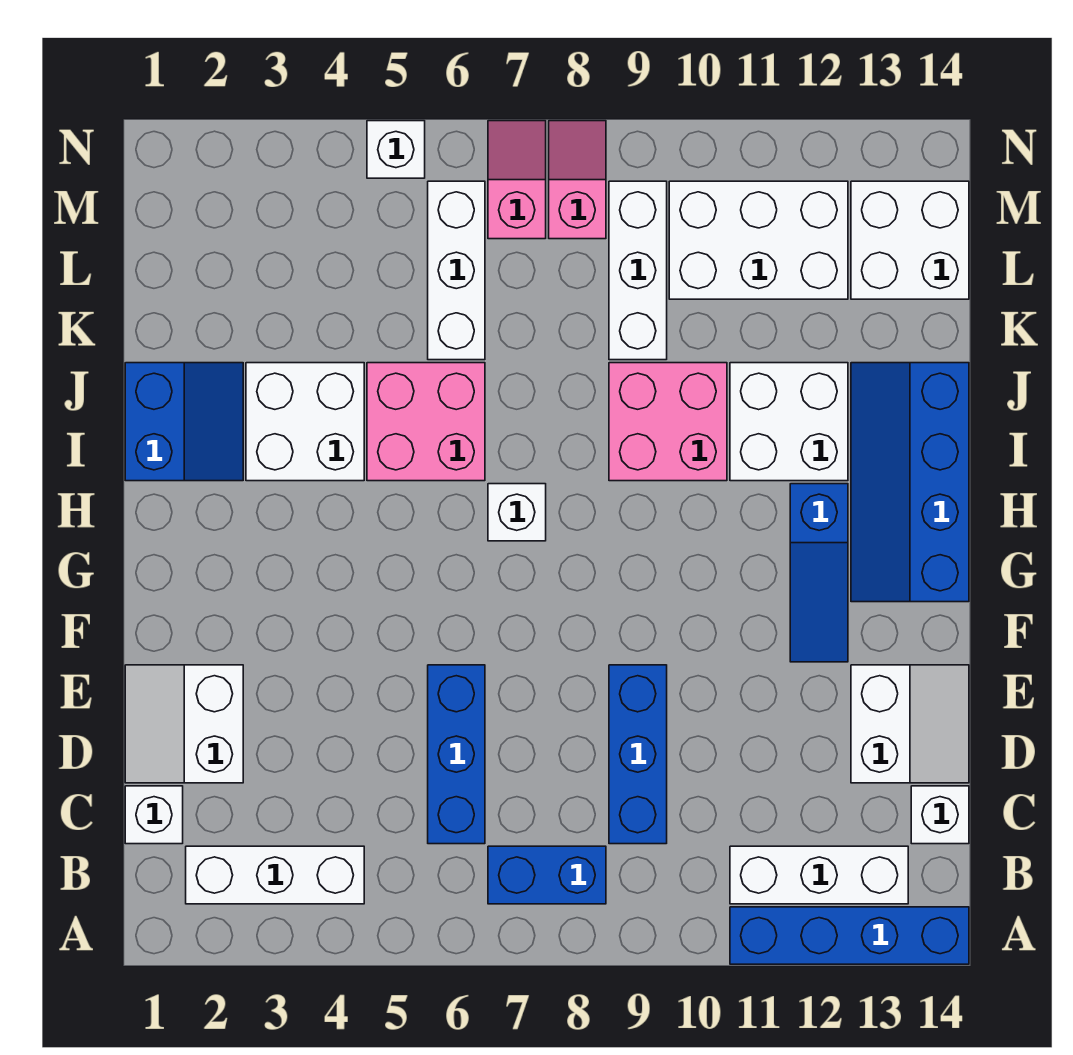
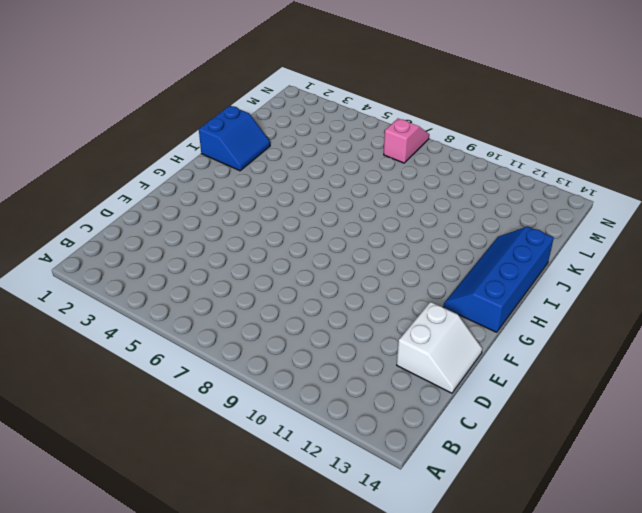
none -> blue brick A11:A14 level 1
none -> white brick B2:B4 level 1
none -> blue brick B7:B8 level 1

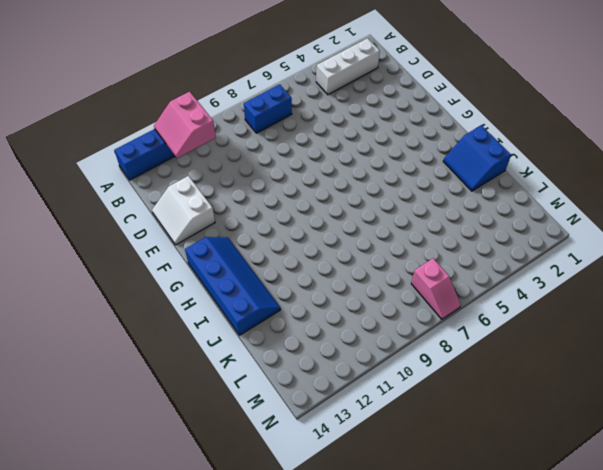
pink slope A11:B12 level 2 top 11 -> none
none -> white brick B11:B13 level 1
none -> white brick C1 level 1
none -> blue brick C6:E6 level 1

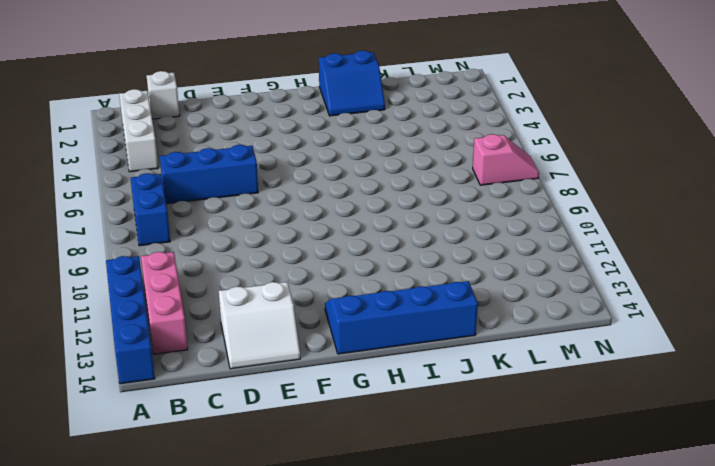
pink brick B11:B13 level 1 -> white brick B11:B13 level 1
none -> blue brick C9:E9 level 1
none -> white brick C14 level 1
none -> white slope D1:E2 level 1 top 2

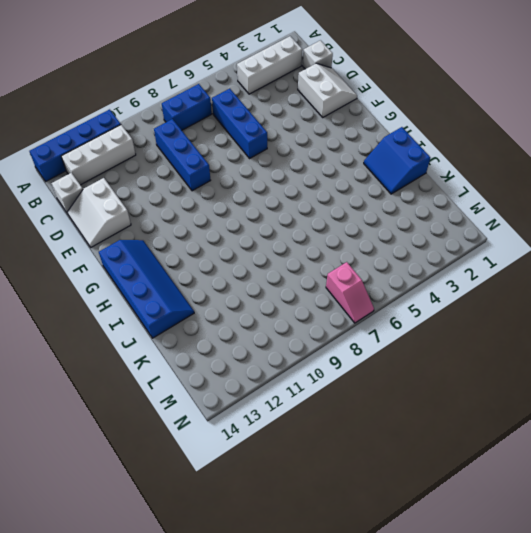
none -> blue slope F12:H12 level 1 top H
none -> white brick H7 level 1
none -> white brick I3:J4 level 1

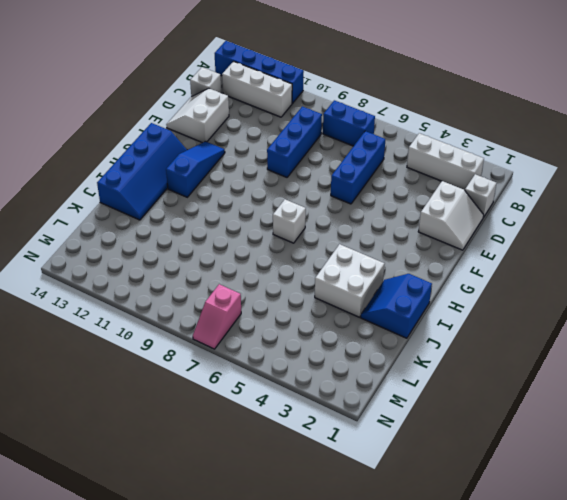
none -> pink brick I5:J6 level 1
none -> pink brick I9:J10 level 1
none -> white brick I11:J12 level 1

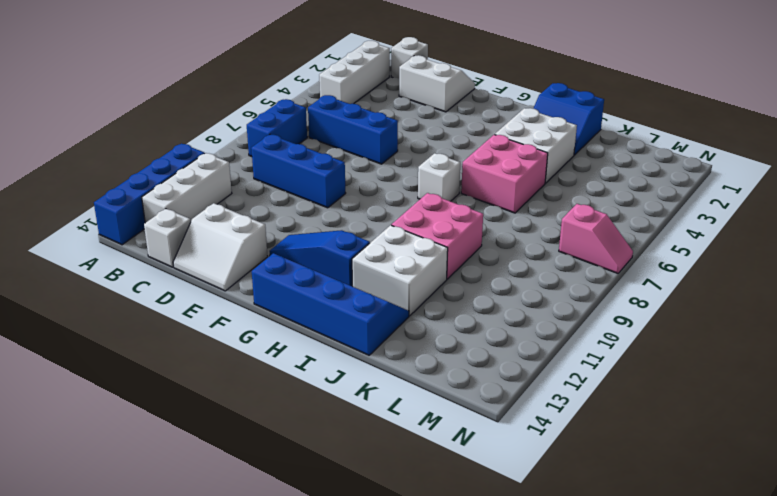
none -> white brick K6:M6 level 1
none -> white brick K9:M9 level 1
none -> white brick L10:M12 level 1

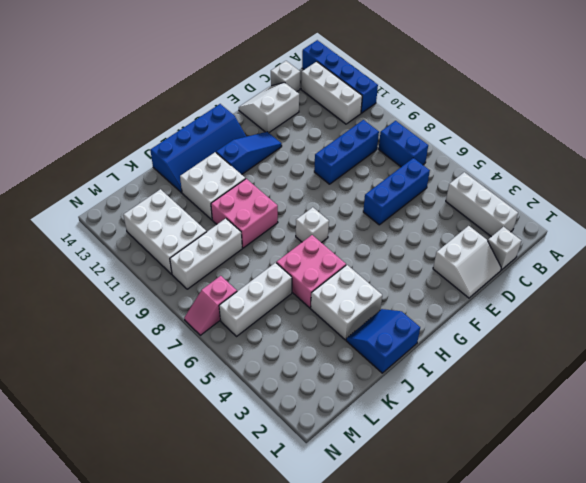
none -> white brick L13:M14 level 1
none -> pink slope M8:N8 level 1 top M
none -> white brick N5 level 1

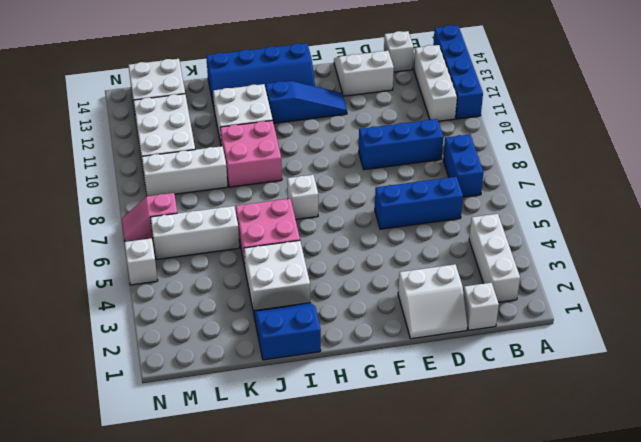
none -> pink slope M8:N8 level 1 top M

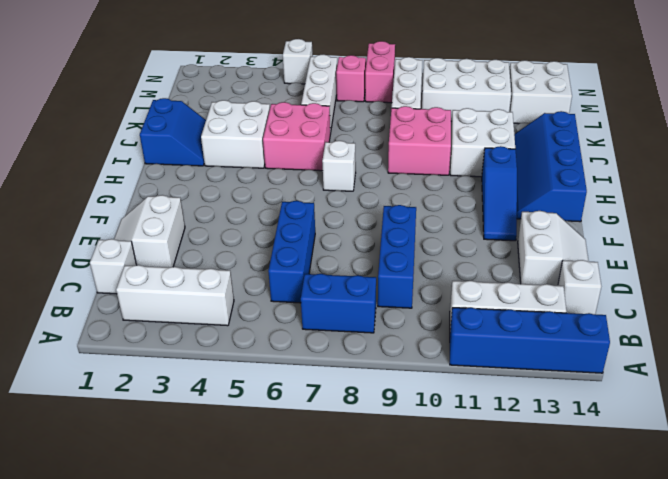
pink brick M8:N8 level 1 -> pink slope M8:N8 level 1 top M

